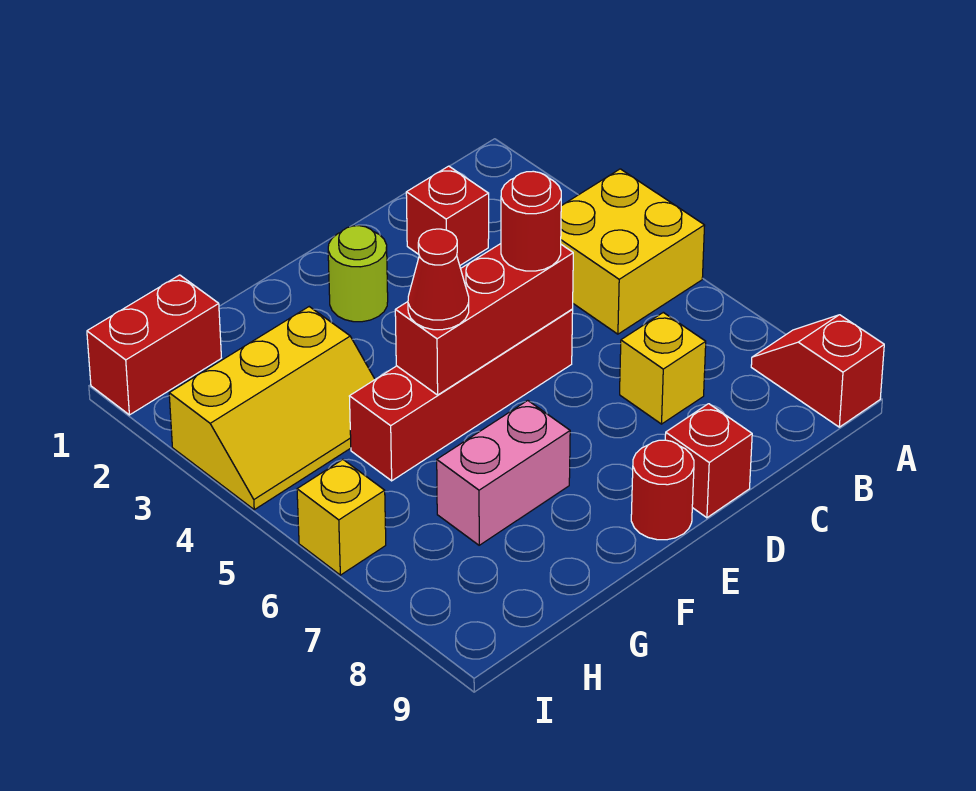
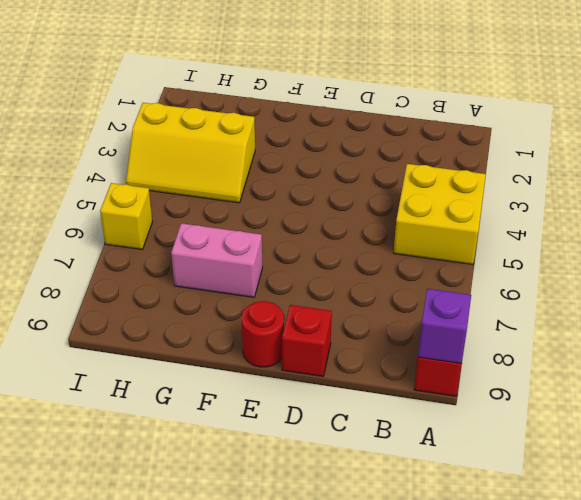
purple brick A9 level 2 -> none
none -> red brick C2 level 1
none -> yellow brick C7 level 1
none -> red brick D5:G5 level 1

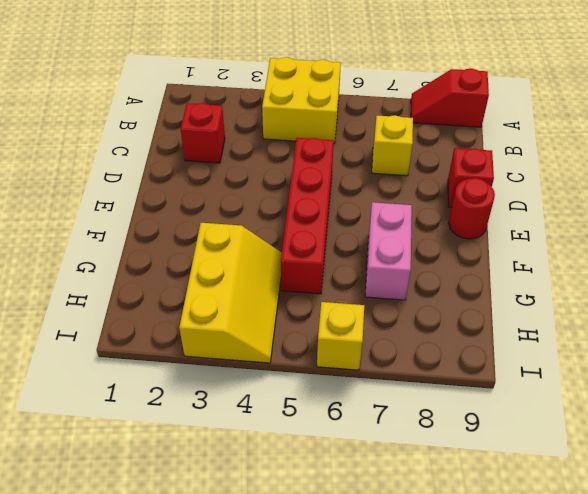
none -> lime round brick E2 level 1
none -> red brick H1:I1 level 1
none -> red brick D5:F5 level 2

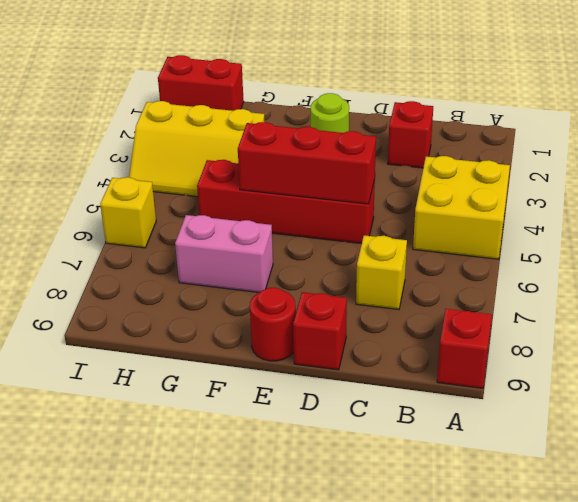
none -> red round brick D5 level 3
none -> red cone F5 level 3

